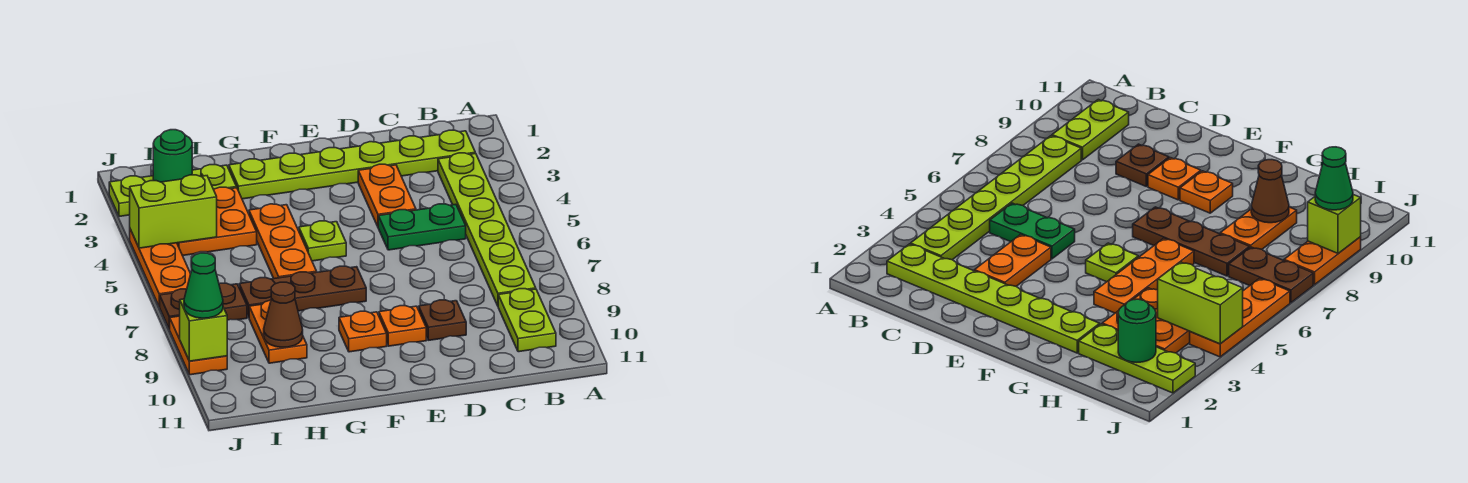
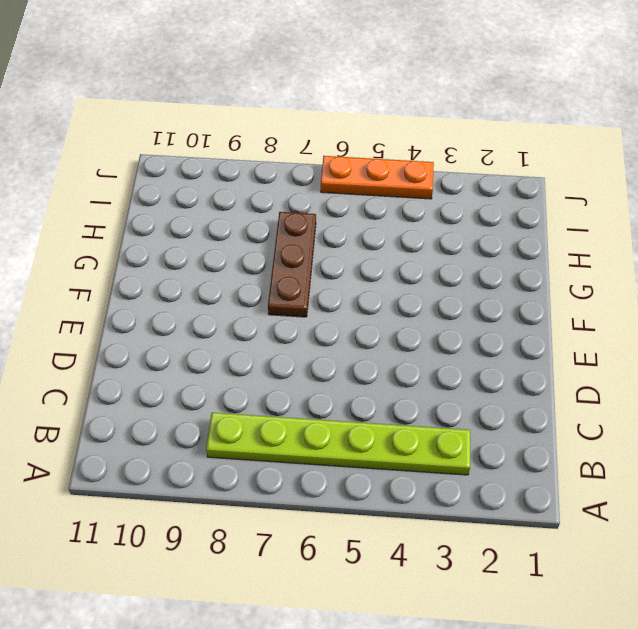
none -> lime plate B2:G2 level 1
none -> lime plate B9:B10 level 1
none -> green plate C5:D5 level 1

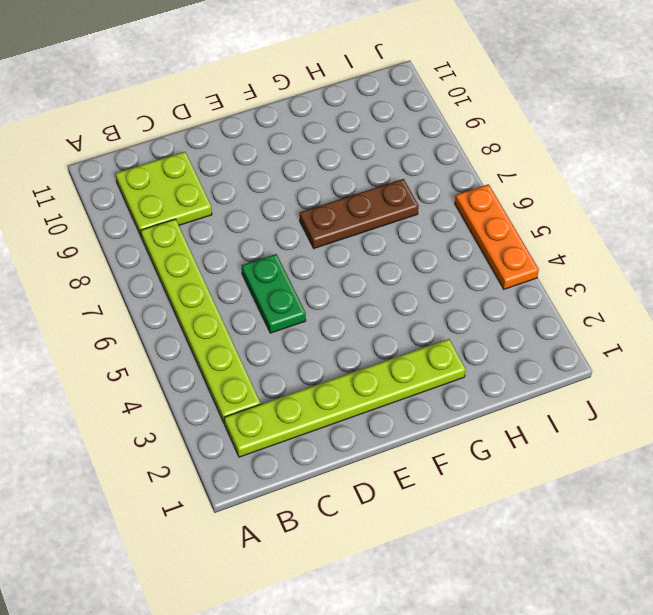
lime plate B9:C10 level 1 -> lime plate B9:B10 level 1
green plate D5:D6 level 1 -> green plate C5:D5 level 1
none -> orange plate D3:D4 level 1
none -> brown plate D9 level 1
none -> orange plate E9 level 1

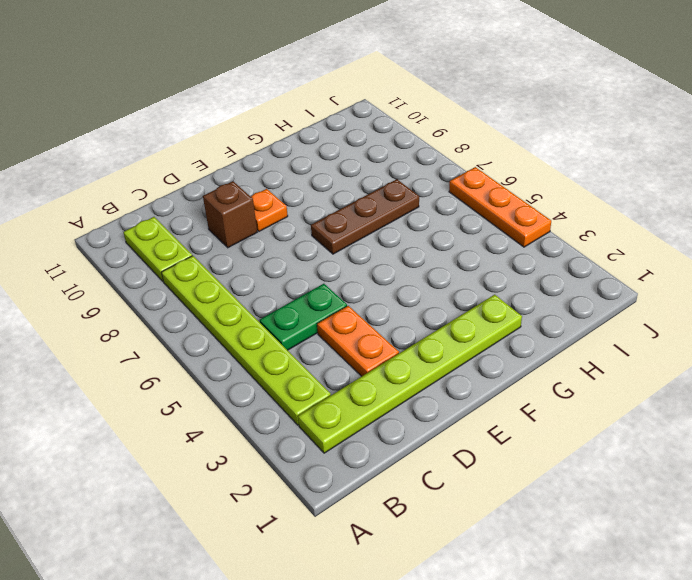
brown brick D9 level 1 -> brown plate D9 level 1
none -> lime plate F5 level 1
none -> orange plate F9 level 1
none -> orange plate G4:G6 level 1

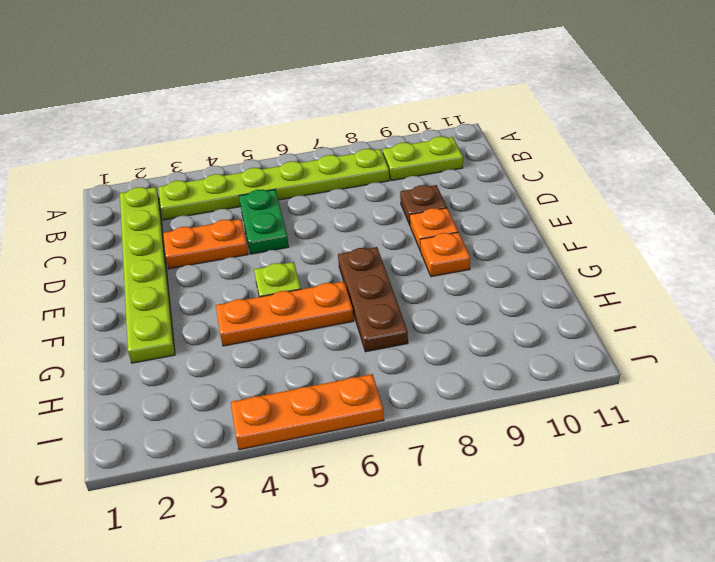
none -> lime plate H2:J2 level 1
none -> orange plate H3:I4 level 1
none -> orange plate H8:H9 level 1

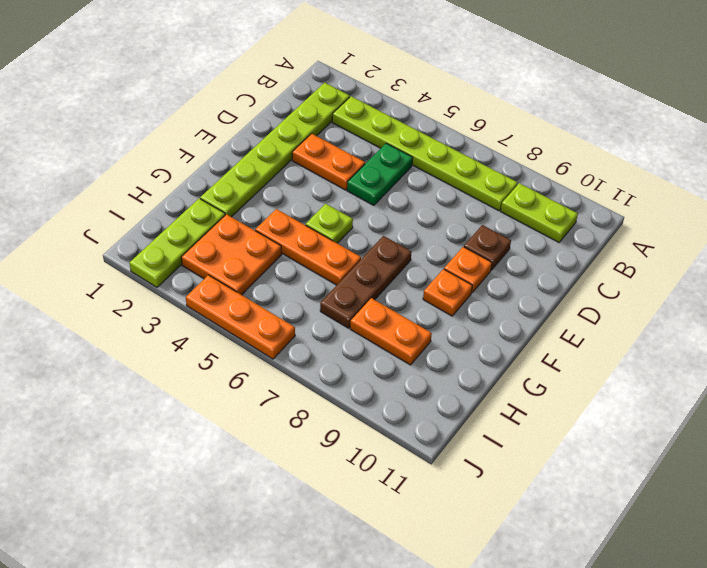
none -> brown plate I7:J7 level 1
none -> orange plate J8:J9 level 1
none -> brown cone H9 level 2

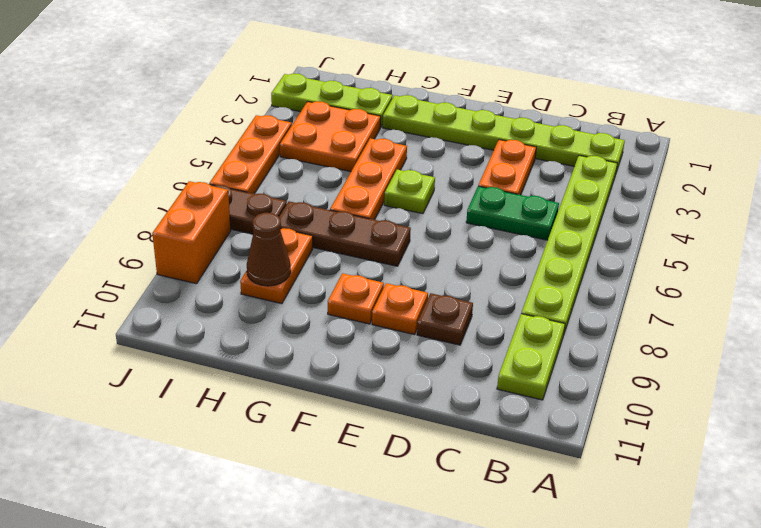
orange brick J8:J9 level 1 -> orange plate J8:J9 level 1
none -> green round brick I2 level 2
none -> lime brick I4:J4 level 2
none -> lime brick J9 level 2

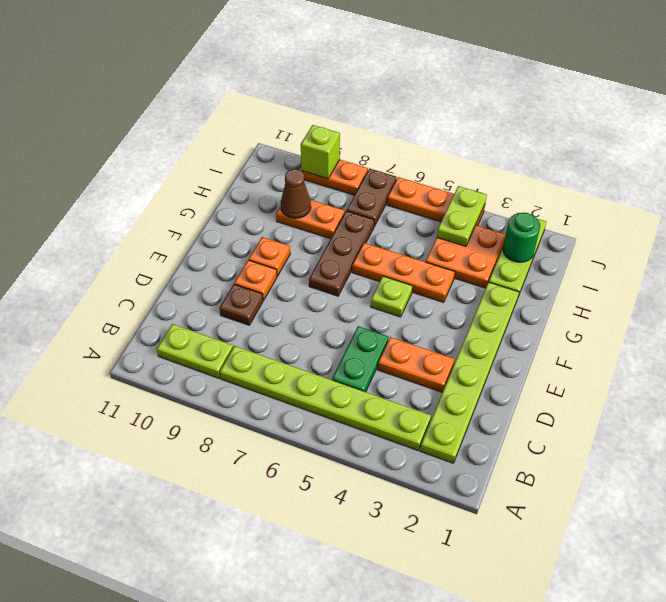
lime plate I4:J4 level 2 -> lime brick I4:J4 level 2
none -> green cone J9 level 3

